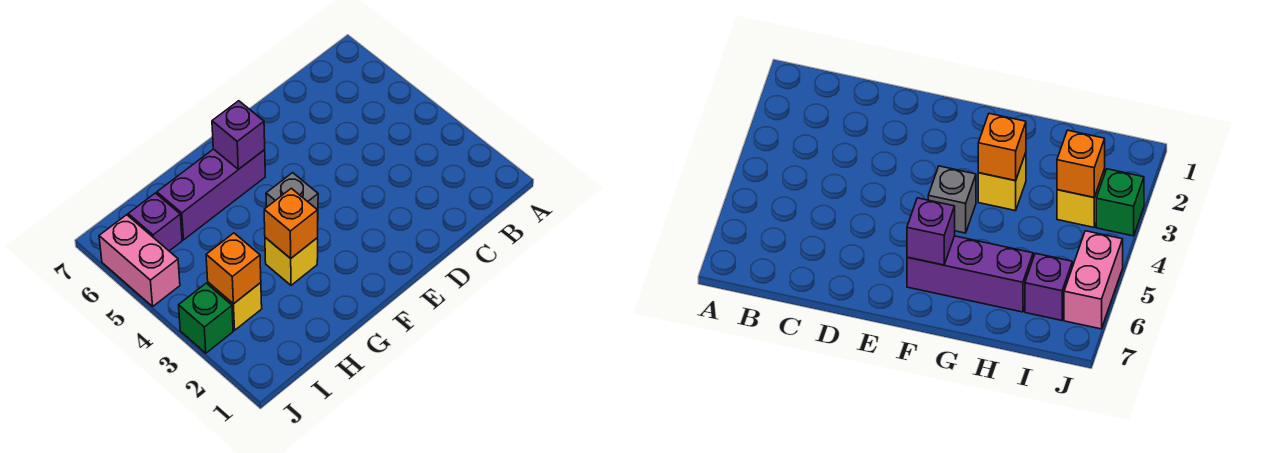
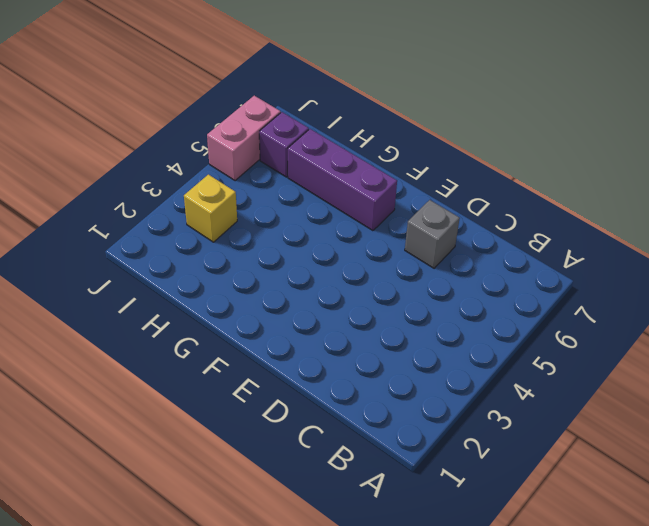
grey brick D6 level 1 -> grey brick F4 level 1
none -> yellow brick G3 level 1
none -> green brick J3 level 1

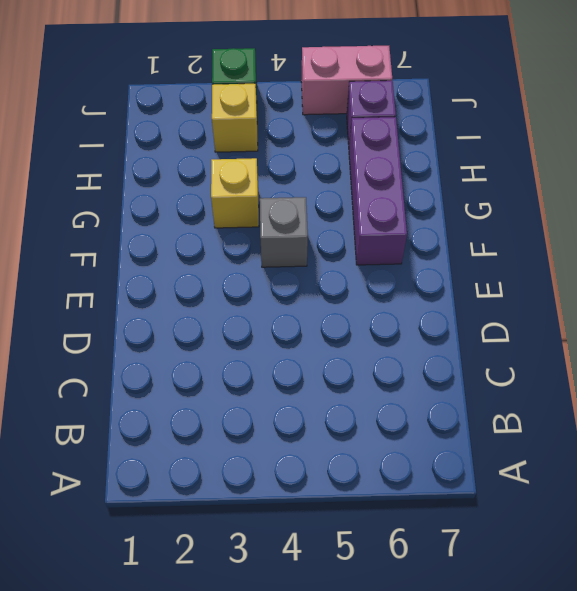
none -> purple brick F6 level 2
none -> orange brick G3 level 2

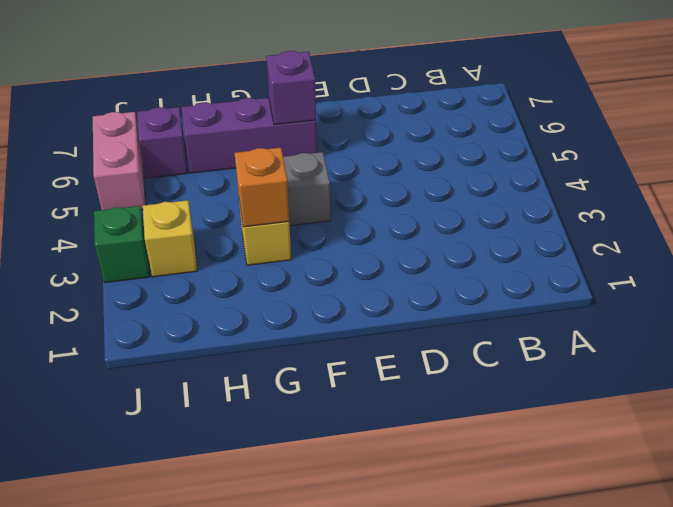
none -> orange brick I3 level 2

